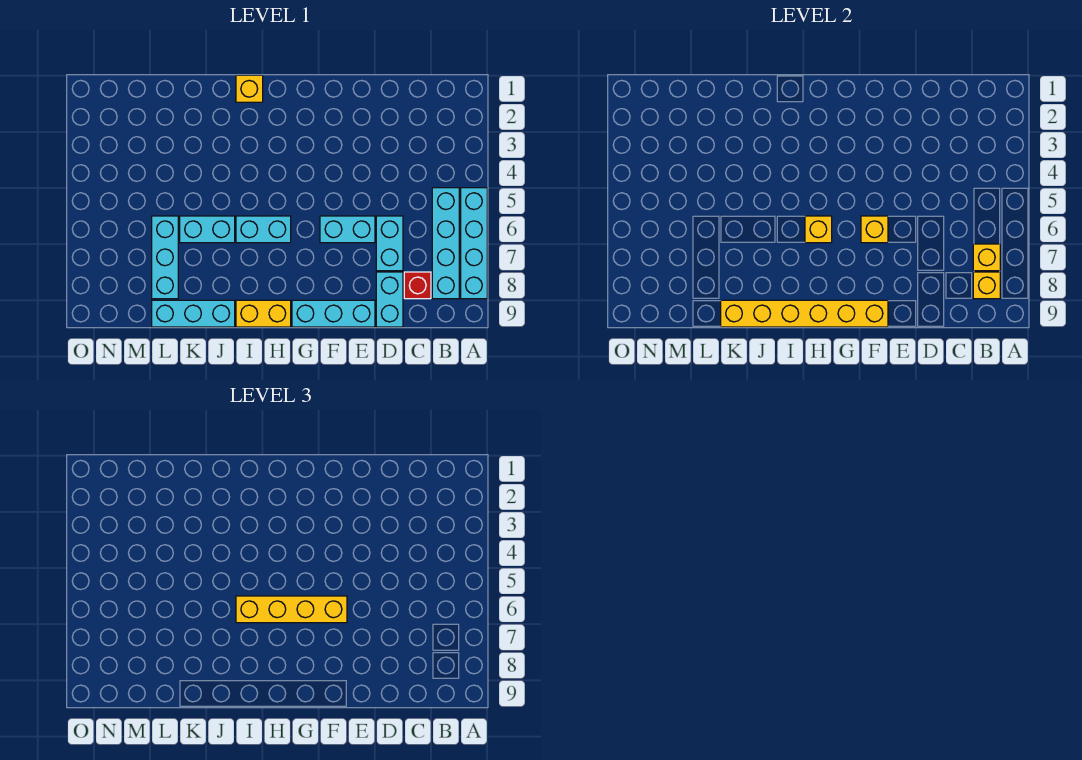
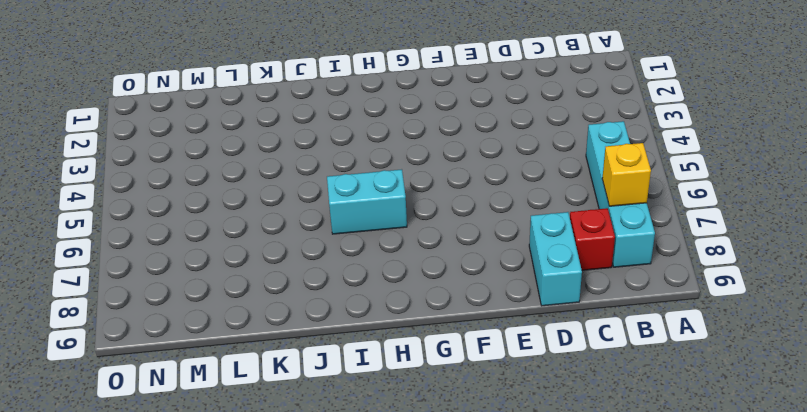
none -> cyan brick A5:A8 level 1
none -> cyan brick D6:D7 level 1
none -> cyan brick E6:F6 level 1

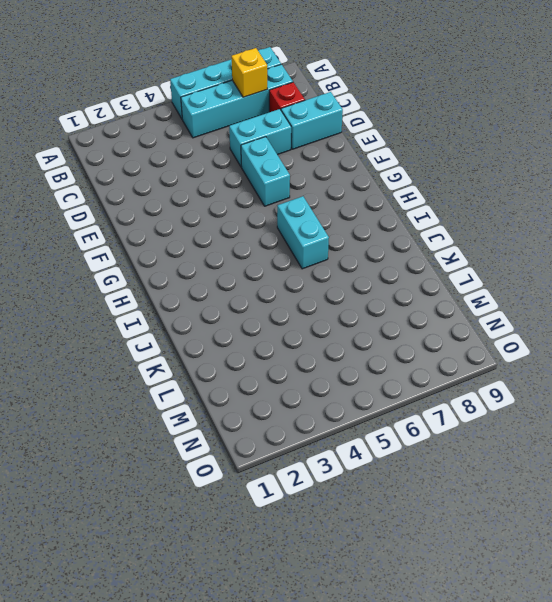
none -> cyan brick E9:G9 level 1
none -> yellow brick H9:I9 level 1
none -> yellow brick I1 level 1

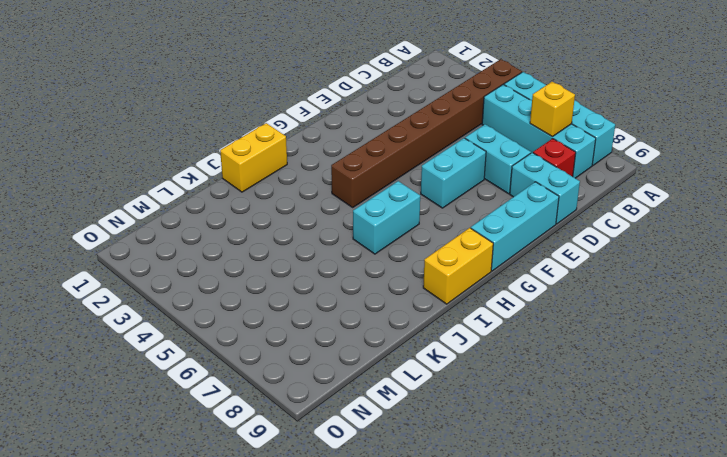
brown brick A4:H4 level 1 -> none
yellow brick I1:J1 level 1 -> yellow brick I1 level 1
none -> cyan brick J6:K6 level 1
none -> cyan brick J9:L9 level 1
none -> cyan brick L6:L8 level 1

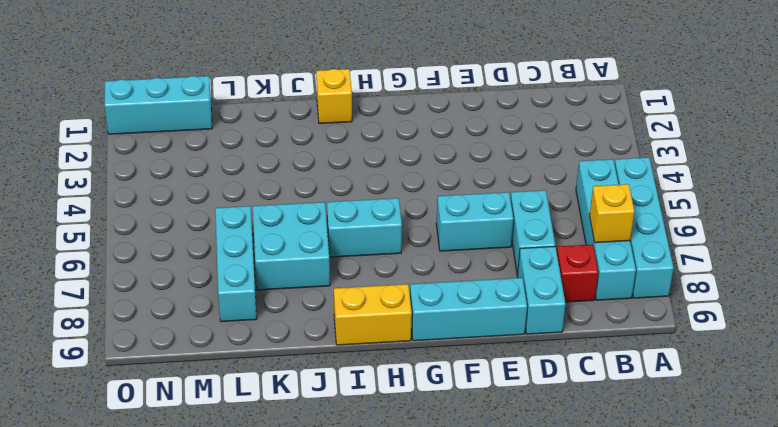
cyan brick J6:K7 level 1 -> cyan brick J6:K6 level 1
cyan brick M1:O1 level 1 -> cyan brick J9:L9 level 1
none -> yellow brick B8 level 2
none -> yellow brick F6 level 2
none -> yellow brick F9:K9 level 2

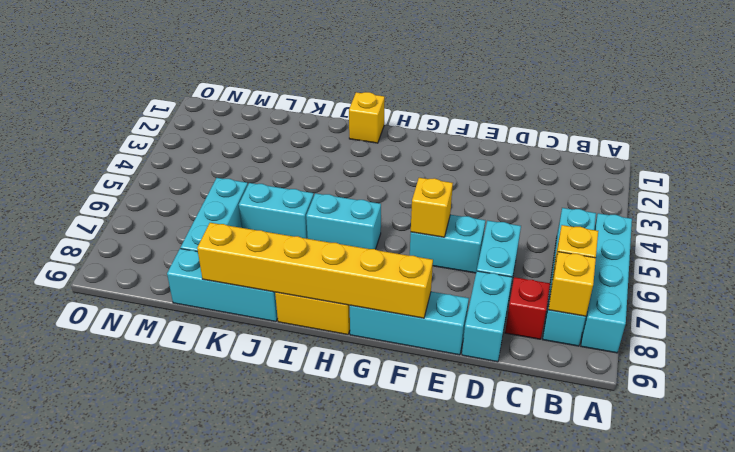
none -> yellow brick H6 level 2
none -> yellow brick F6:I6 level 3

